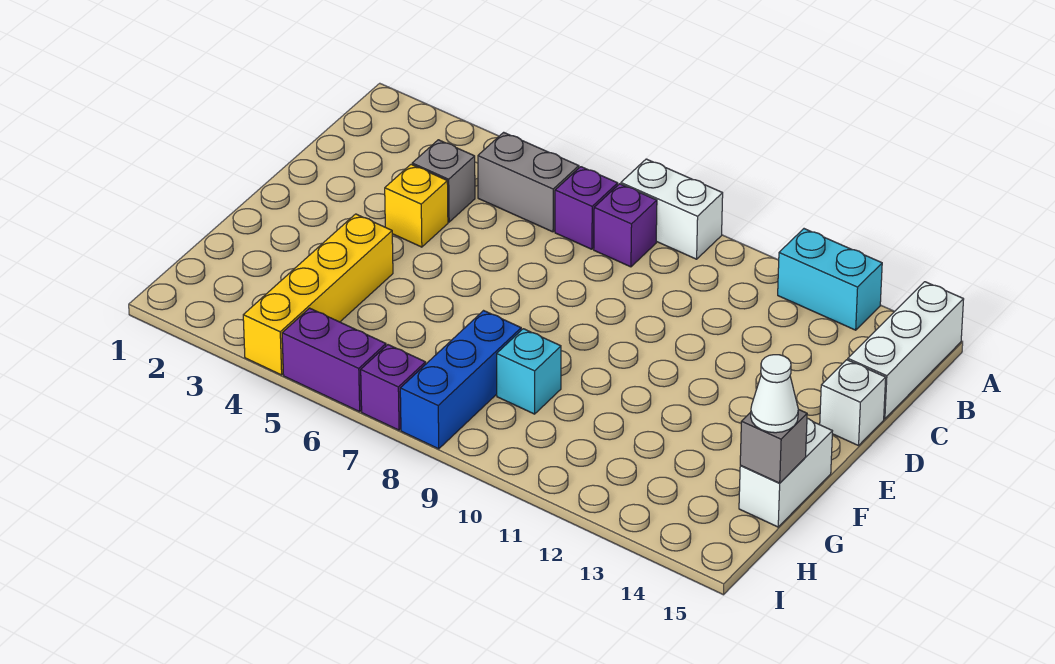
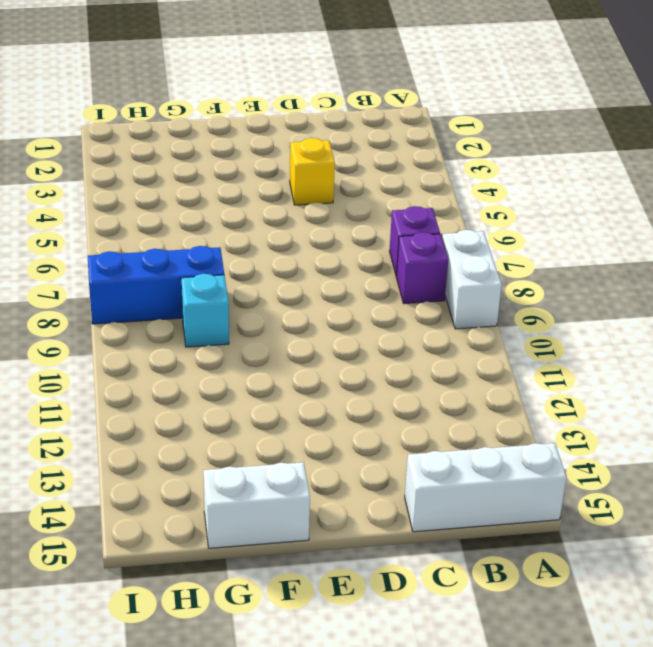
none -> cyan brick A12:A13 level 1
none -> grey brick B5:B6 level 1
none -> grey brick C4 level 1

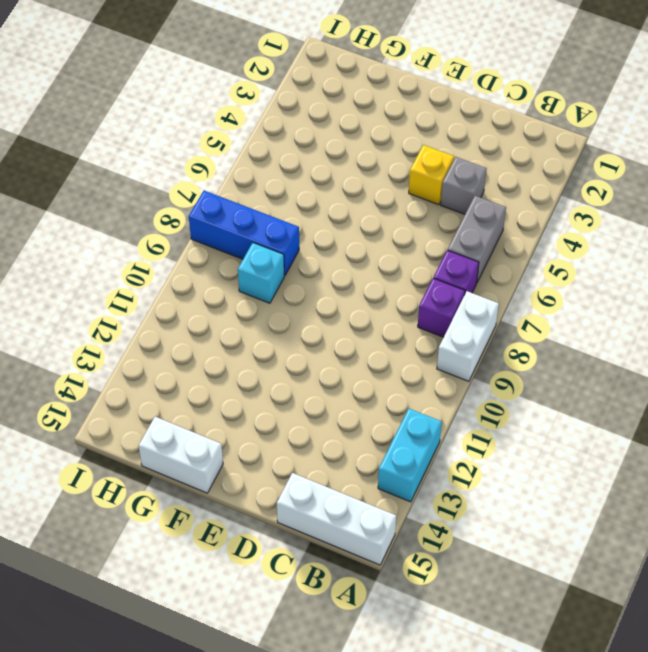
none -> white brick D15 level 1
none -> yellow brick F4:I4 level 1
none -> purple brick I5:I6 level 1

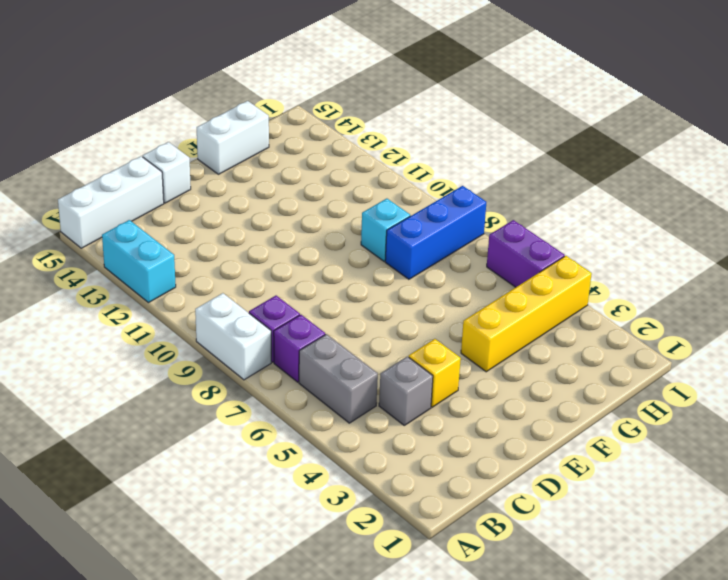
none -> purple brick I7 level 1
none -> grey brick G15 level 2
none -> white cone G15 level 3

